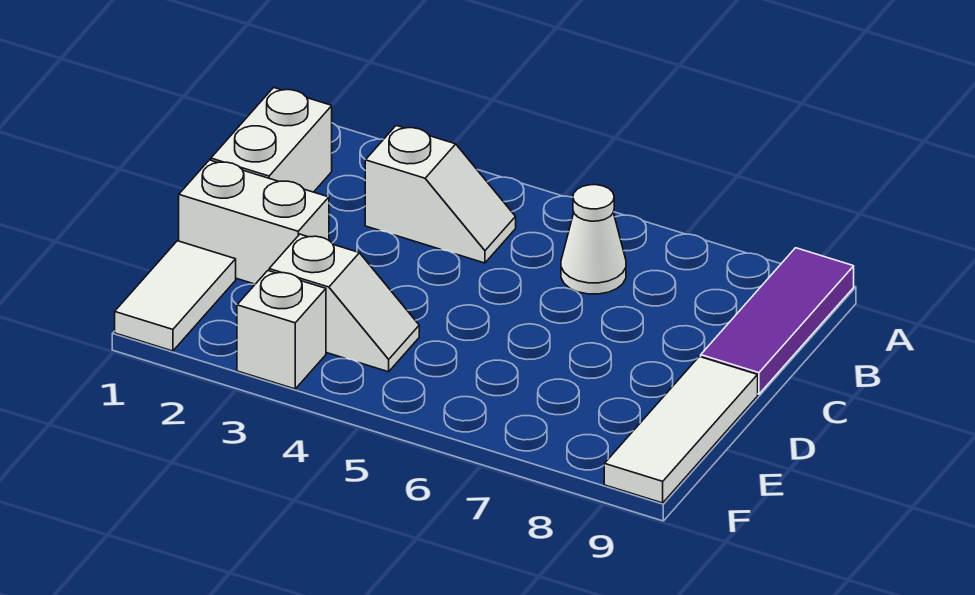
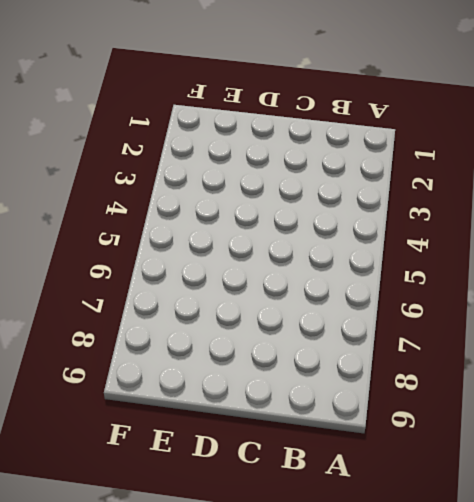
none -> purple tile A9:C9 level 1
none -> white brick B1:C1 level 1

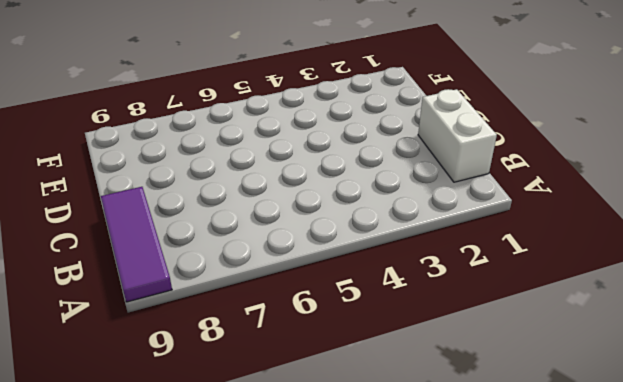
none -> white slope B3:B4 level 1 top 3
none -> white cone B6 level 1

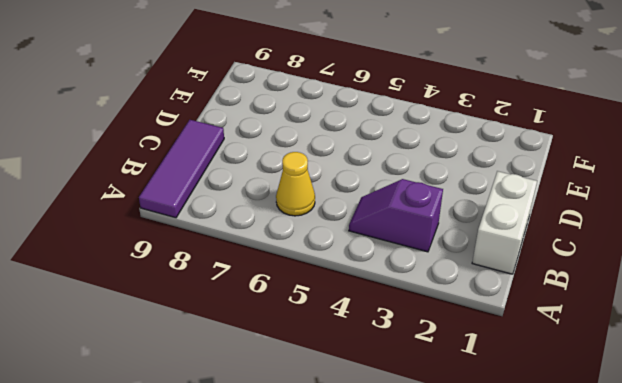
purple slope B3:B4 level 1 top 3 -> white slope B3:B4 level 1 top 3
yellow cone B6 level 1 -> white cone B6 level 1
none -> white brick D1:D2 level 1
none -> white tile D9:F9 level 1

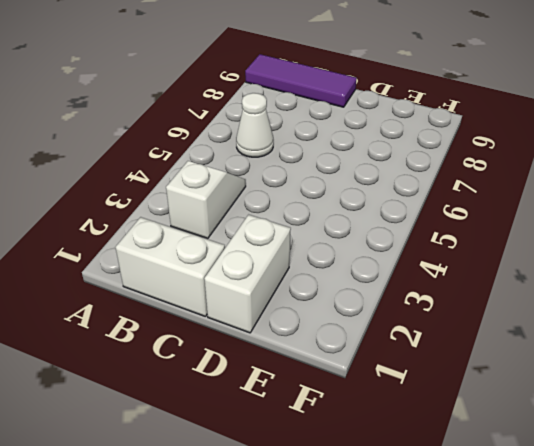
none -> white tile D9:F9 level 1
none -> white tile E1:F1 level 1

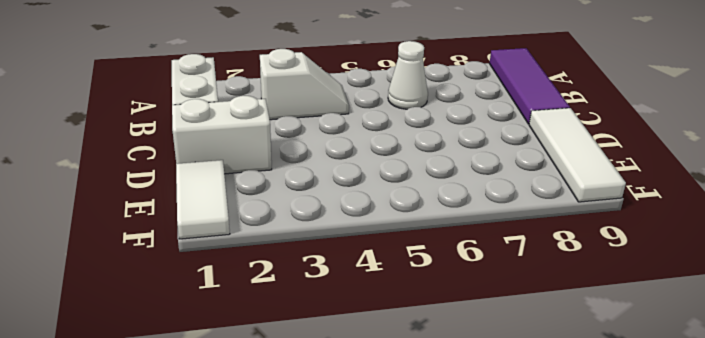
none -> white slope E3:E4 level 1 top 3
none -> white brick F3 level 1

